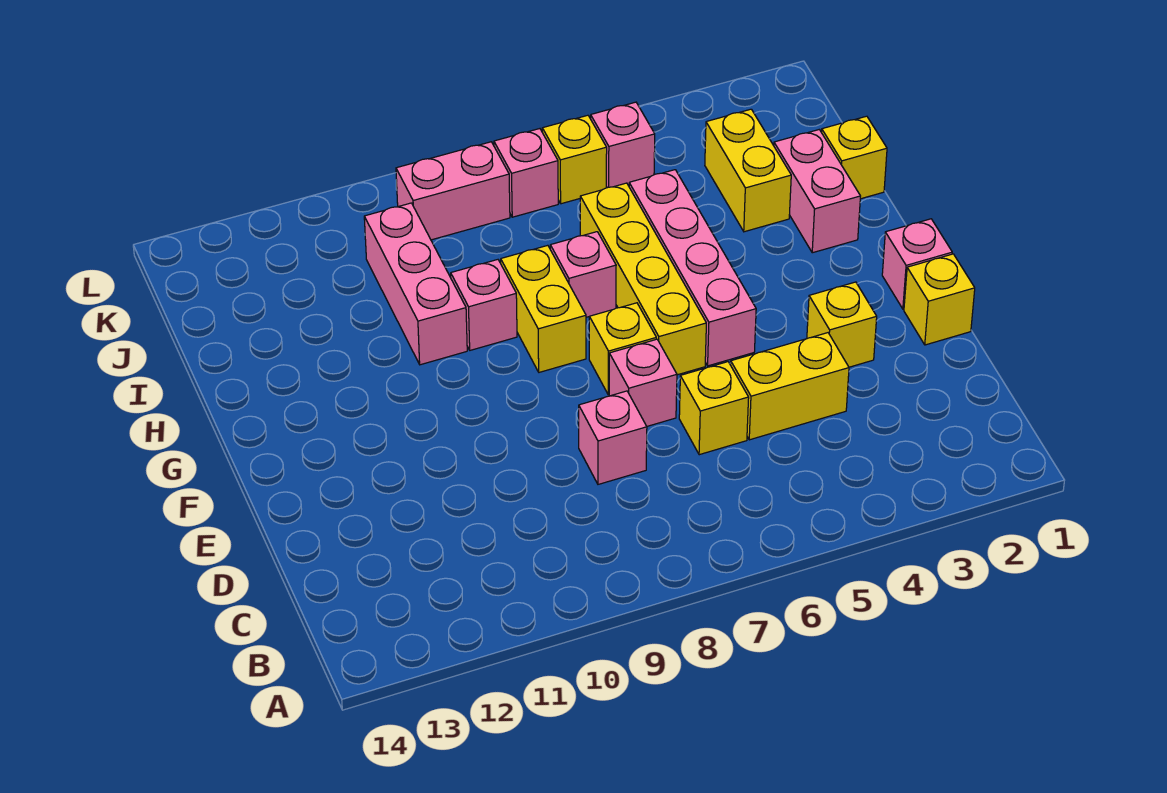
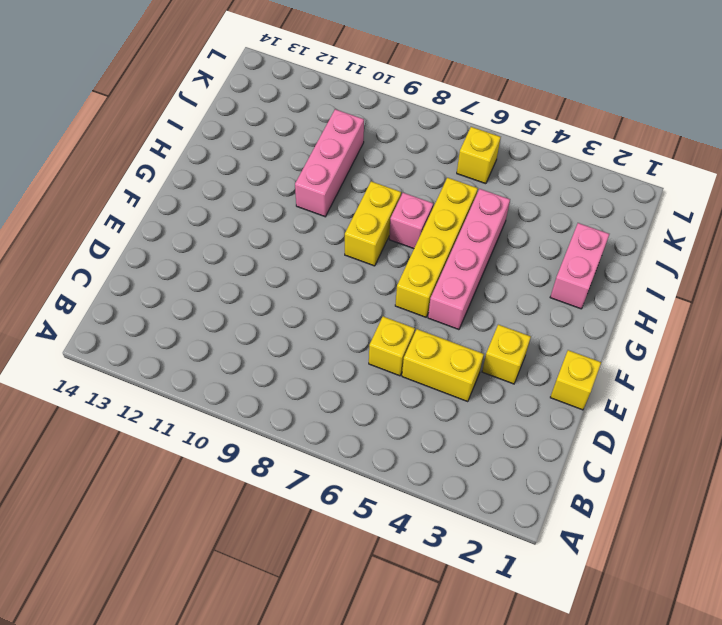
none -> pink brick D8 level 1
none -> pink brick E7 level 1
none -> pink brick F1 level 1

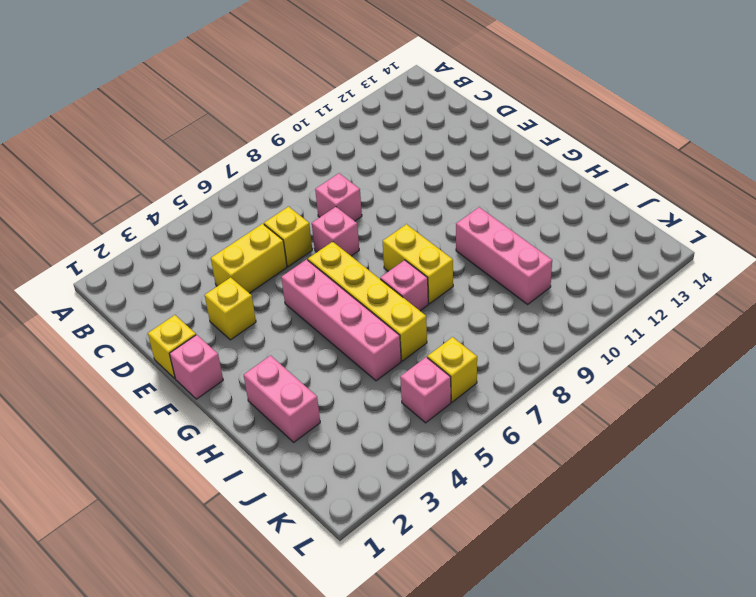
none -> yellow brick F7 level 1
none -> pink brick H9 level 1
none -> yellow brick I1 level 1

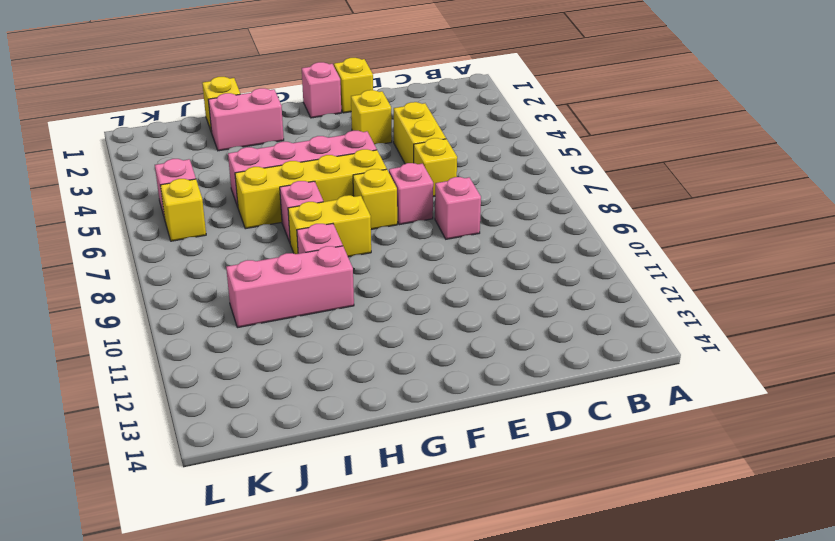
none -> yellow brick I3:J3 level 1
none -> pink brick K7 level 1
none -> pink brick K8:K9 level 1

